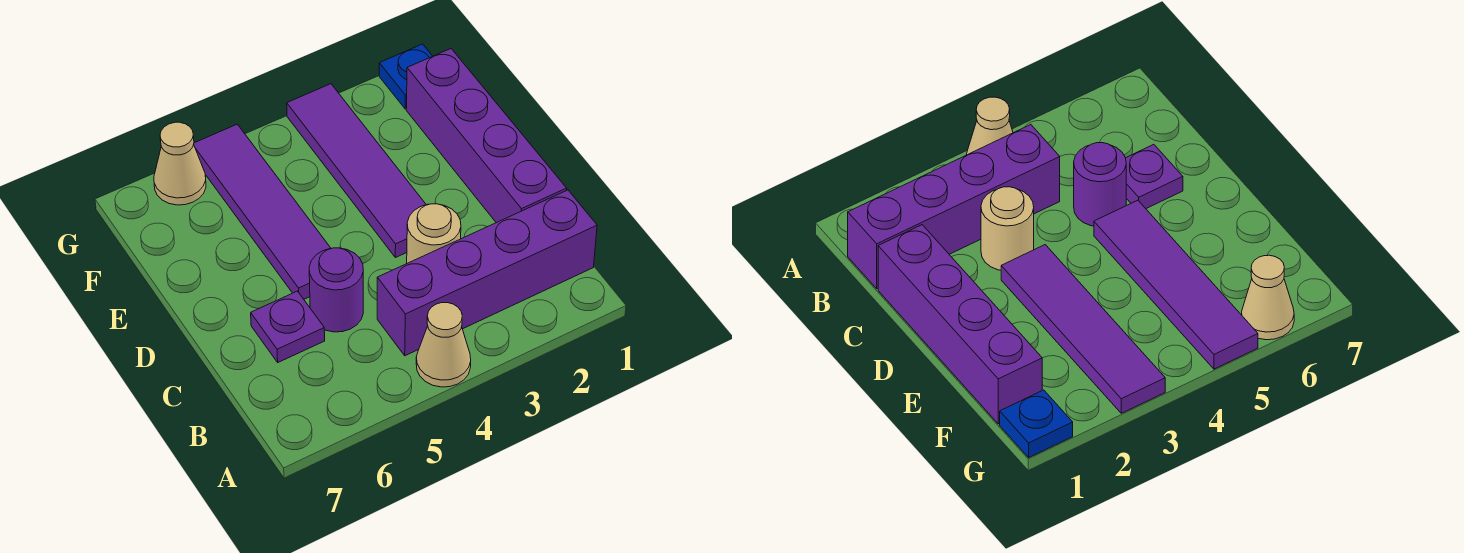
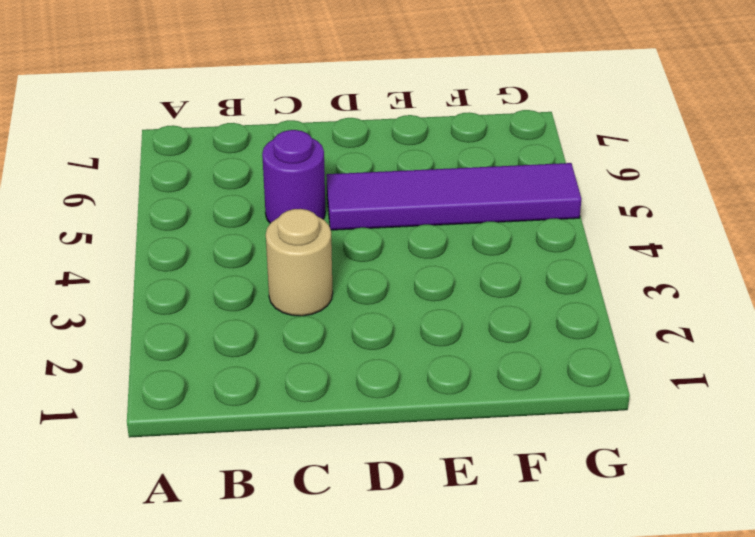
none -> tan cone A4 level 1
none -> purple brick B1:B4 level 1

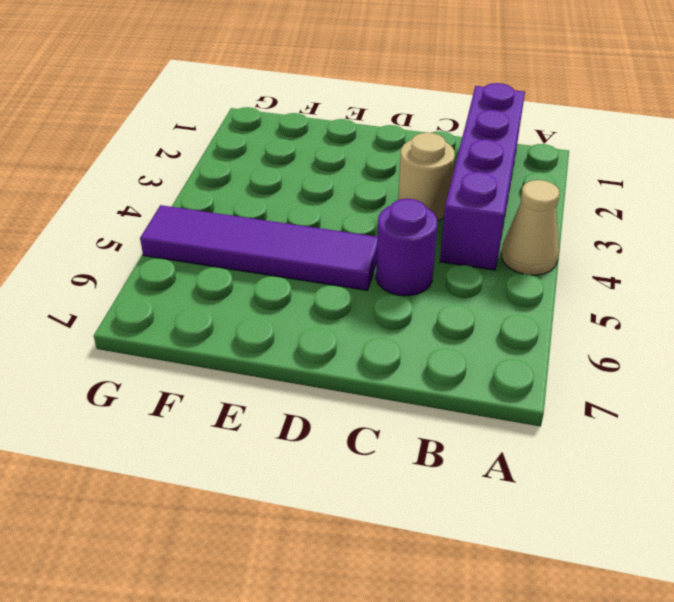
none -> purple brick C1:F1 level 1
none -> purple plate C6 level 1

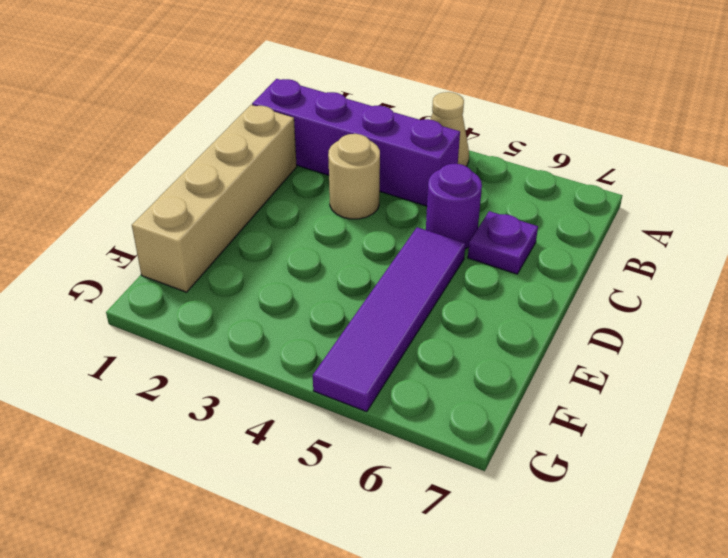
tan brick C1:F1 level 1 -> purple brick C1:F1 level 1
none -> purple tile D3:G3 level 1
none -> blue plate G1 level 1

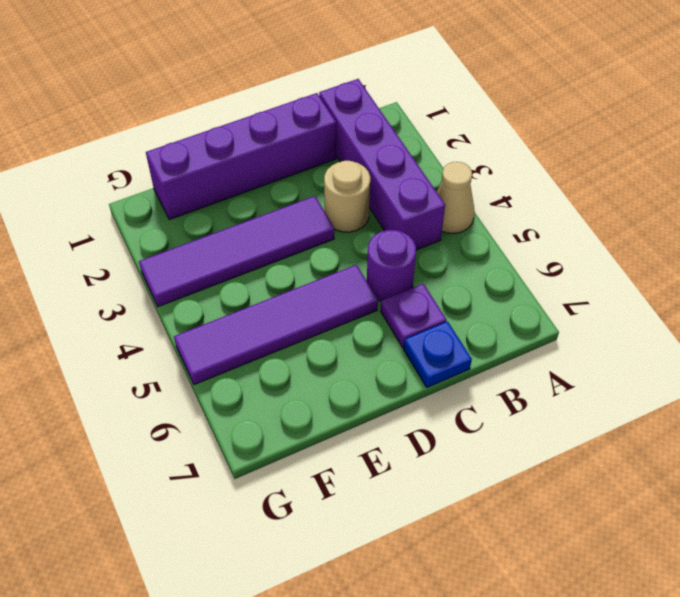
blue plate C7 level 1 -> blue plate G1 level 1
none -> tan cone G6 level 1

